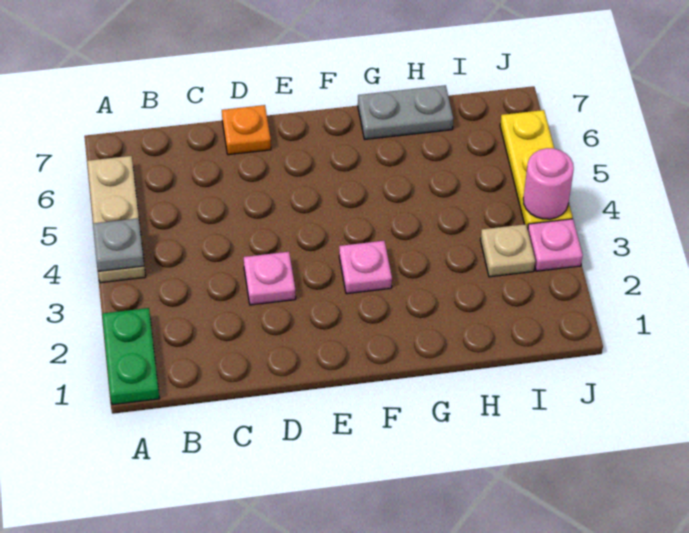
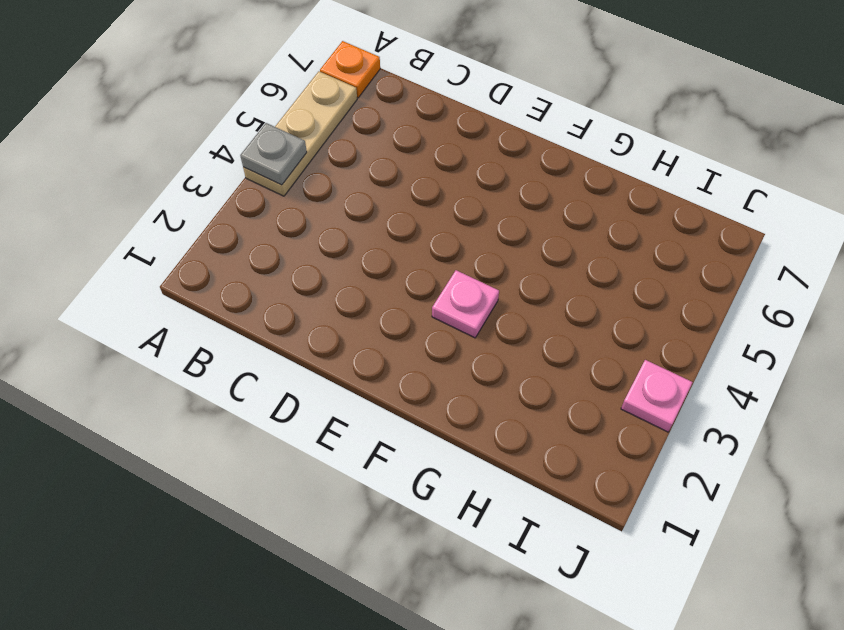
orange plate A7 level 1 -> orange plate D7 level 1
none -> green plate A1:A2 level 1
none -> pink plate D3 level 1

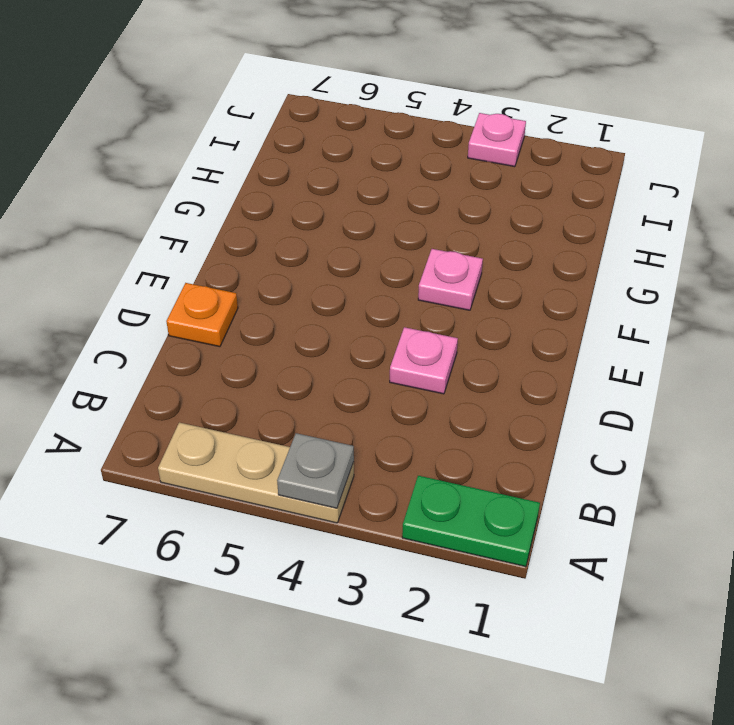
none -> grey plate G7:H7 level 1
none -> tan plate I3 level 1

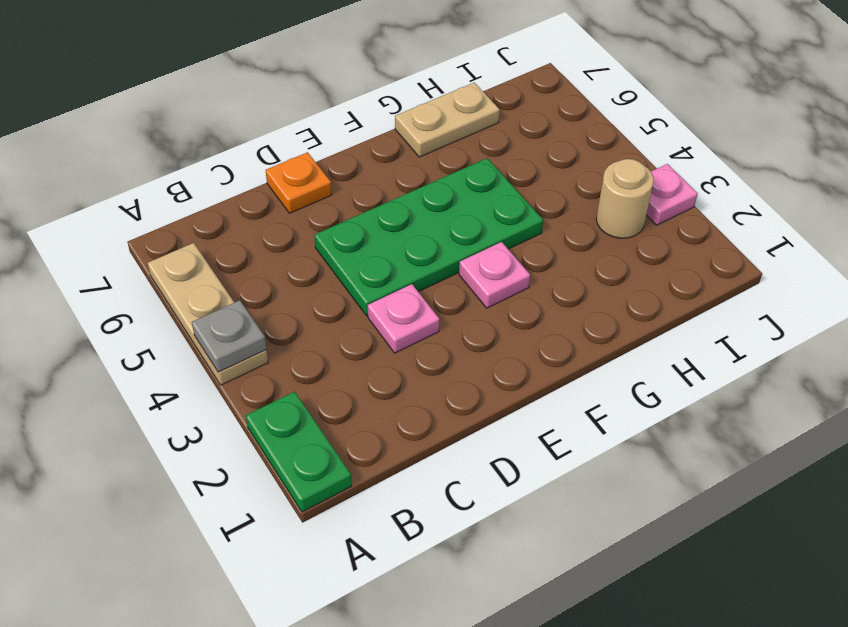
green plate D4:G5 level 1 -> none
tan plate G7:H7 level 1 -> grey plate G7:H7 level 1
tan round brick I3 level 1 -> tan plate I3 level 1
none -> yellow plate J4:J6 level 1
none -> pink round brick J4 level 2

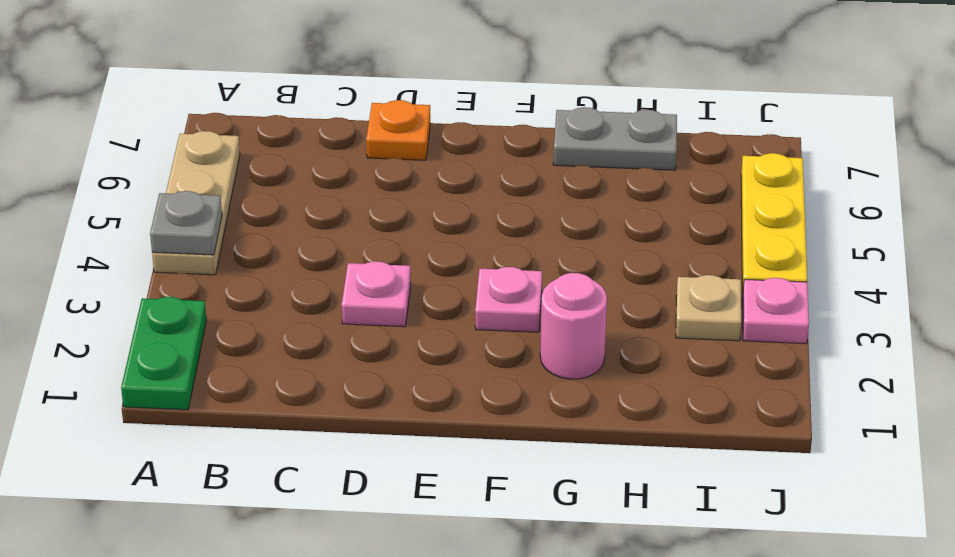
pink round brick G2 level 1 -> pink round brick J4 level 2

